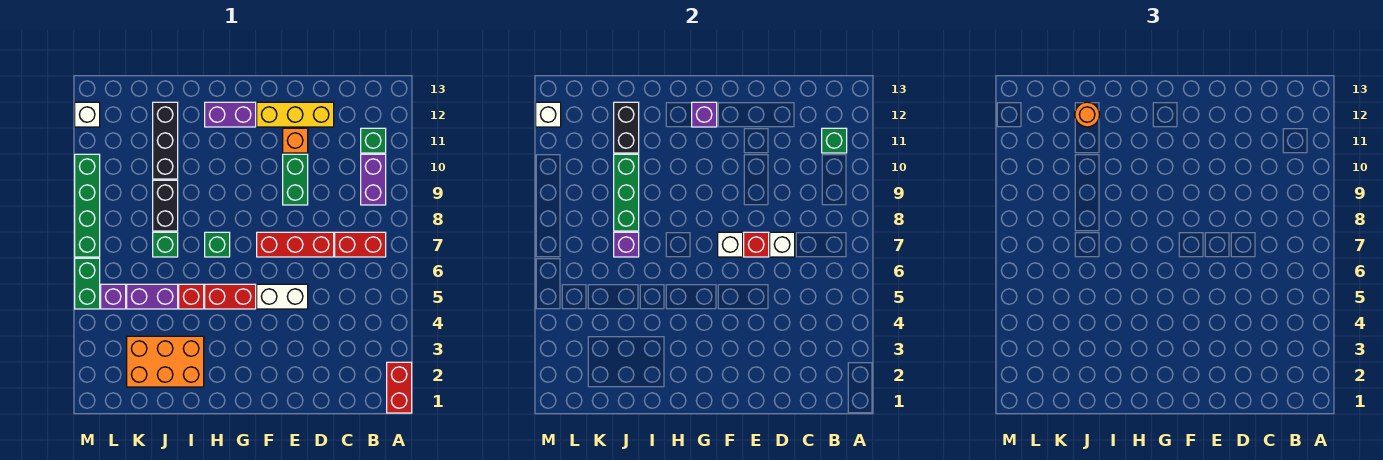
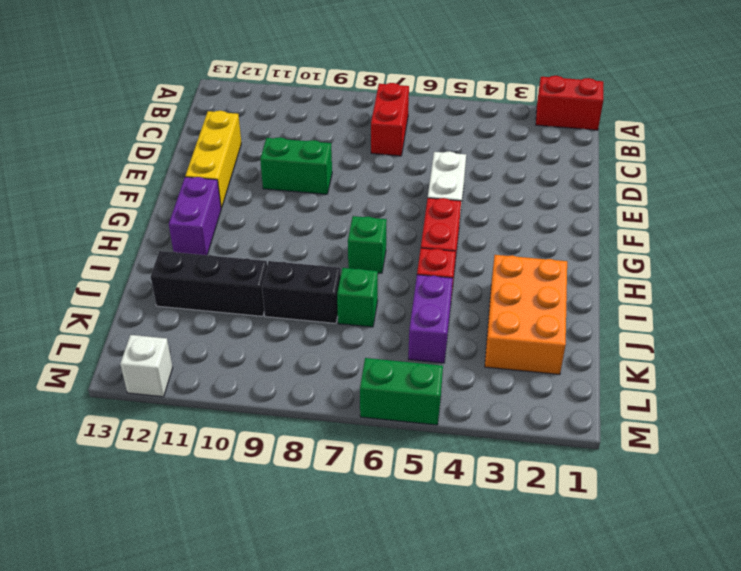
none -> purple brick B9:B10 level 1
none -> green brick B11 level 1
none -> red brick D7:F7 level 1
none -> orange brick E11 level 1

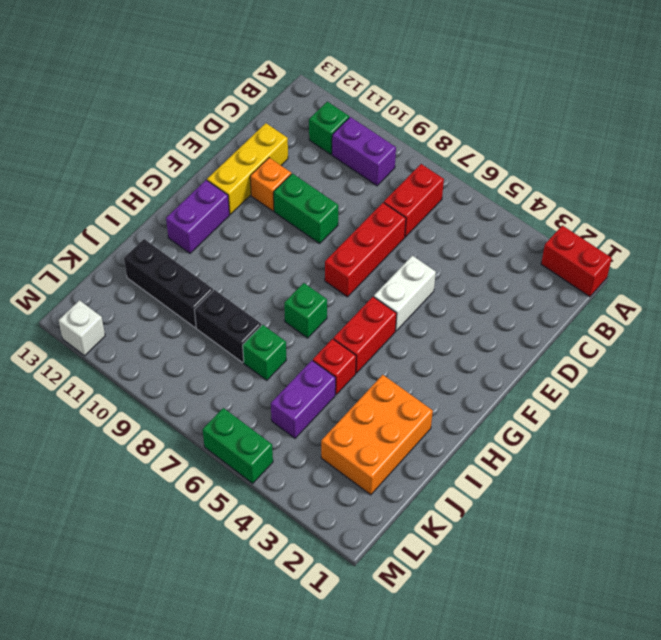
none -> purple brick L5 level 1
none -> green brick M7:M10 level 1
none -> green brick B11 level 2
none -> white brick D7 level 2

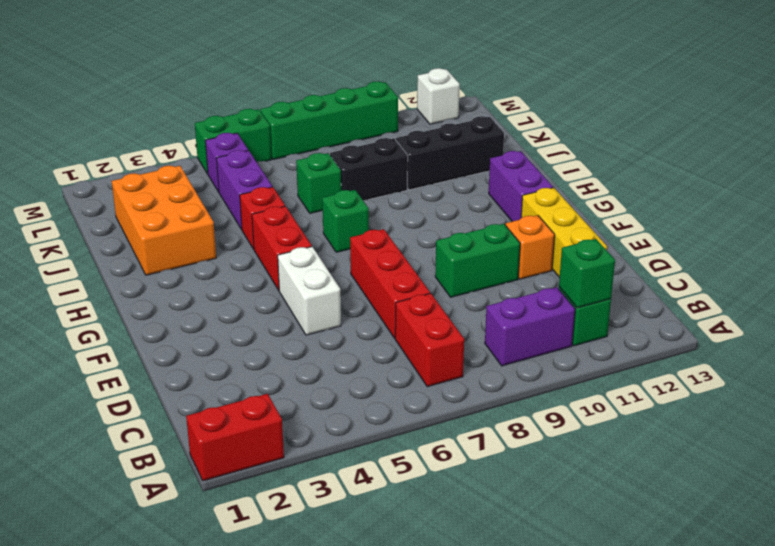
none -> white brick D7 level 2
none -> red brick E7 level 2
none -> white brick F7 level 2
none -> purple brick G12 level 2

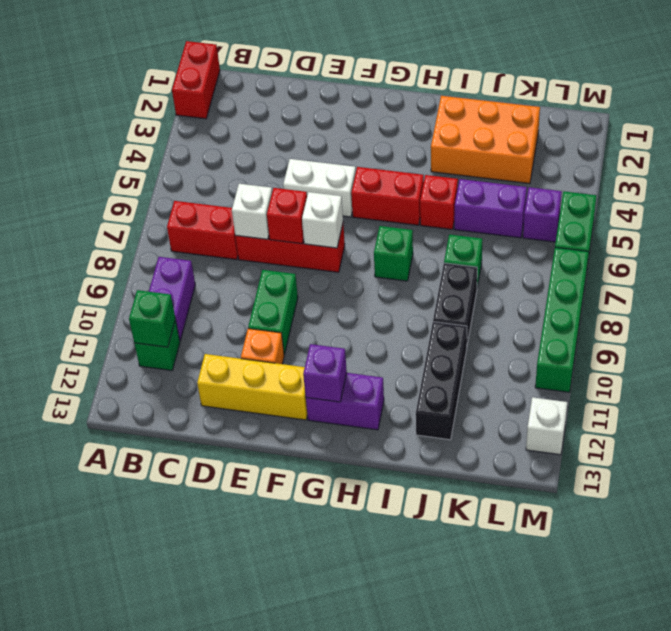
none -> purple brick J7 level 2
none -> green brick J8:J10 level 2
none -> black brick J11:J12 level 2
none -> white brick M12 level 2

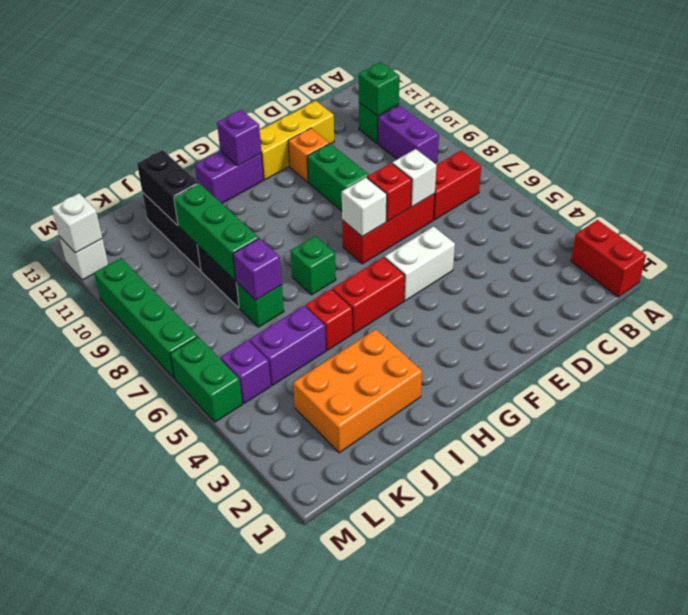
none -> orange round brick J12 level 3

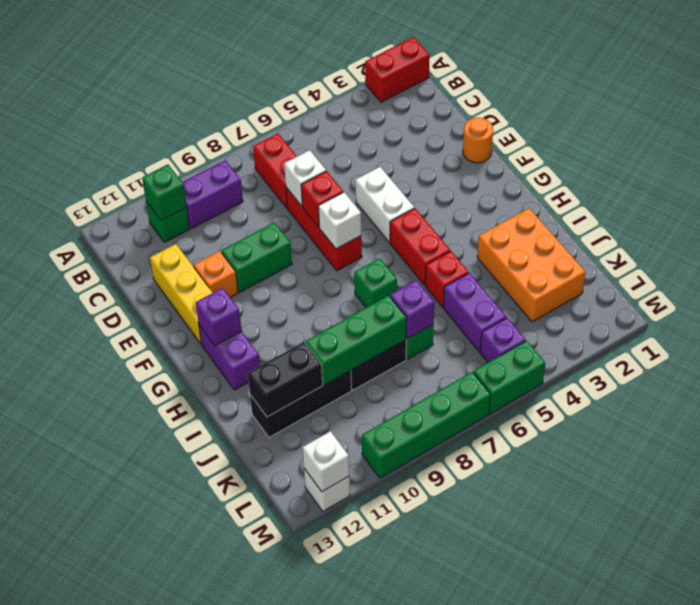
orange round brick E1 level 1 -> orange round brick J12 level 3

